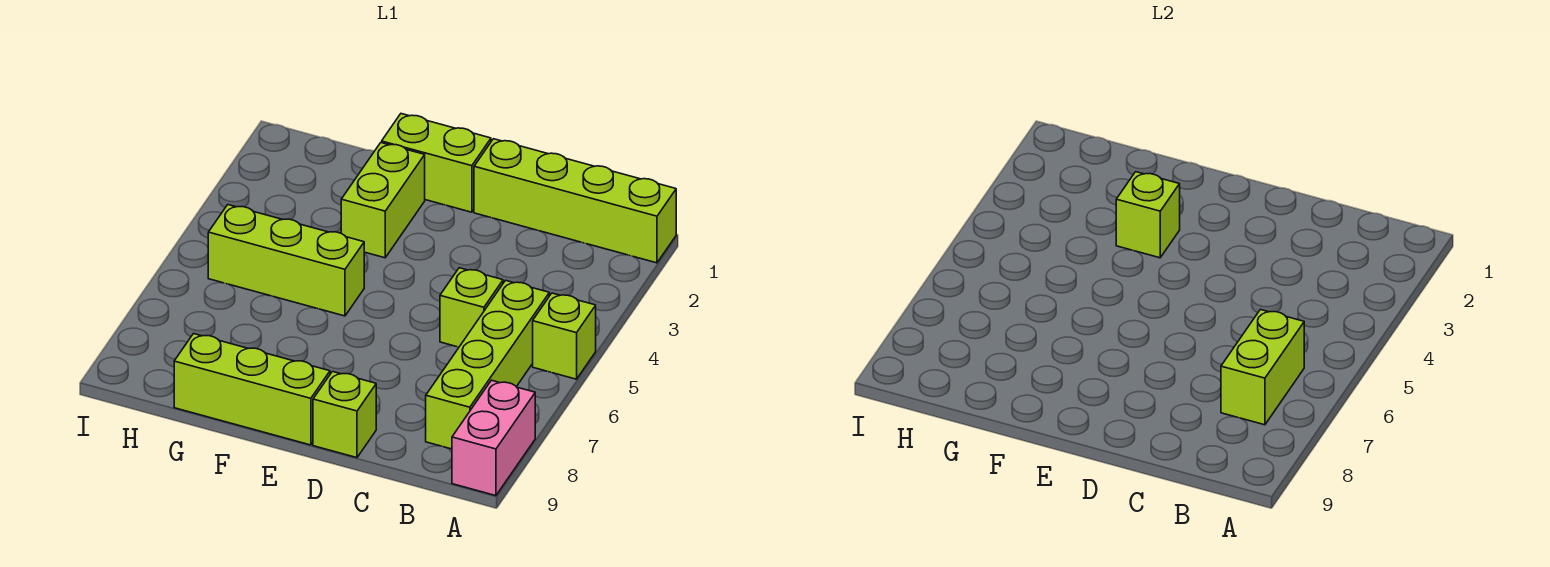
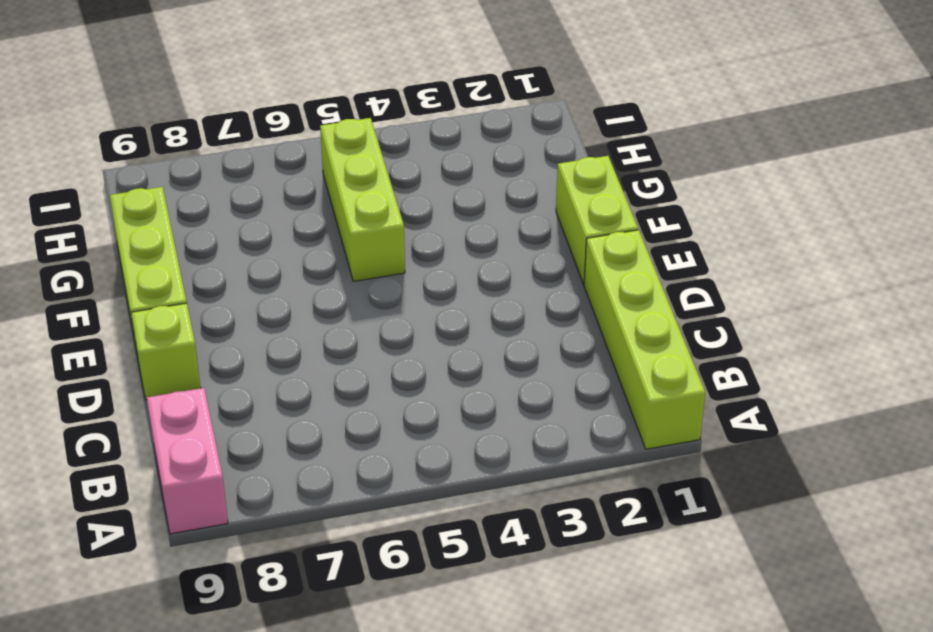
pink brick A9:B9 level 1 -> pink brick A8:A9 level 1
none -> lime brick A5 level 1
none -> lime brick B5:B8 level 1
none -> lime brick C5 level 1

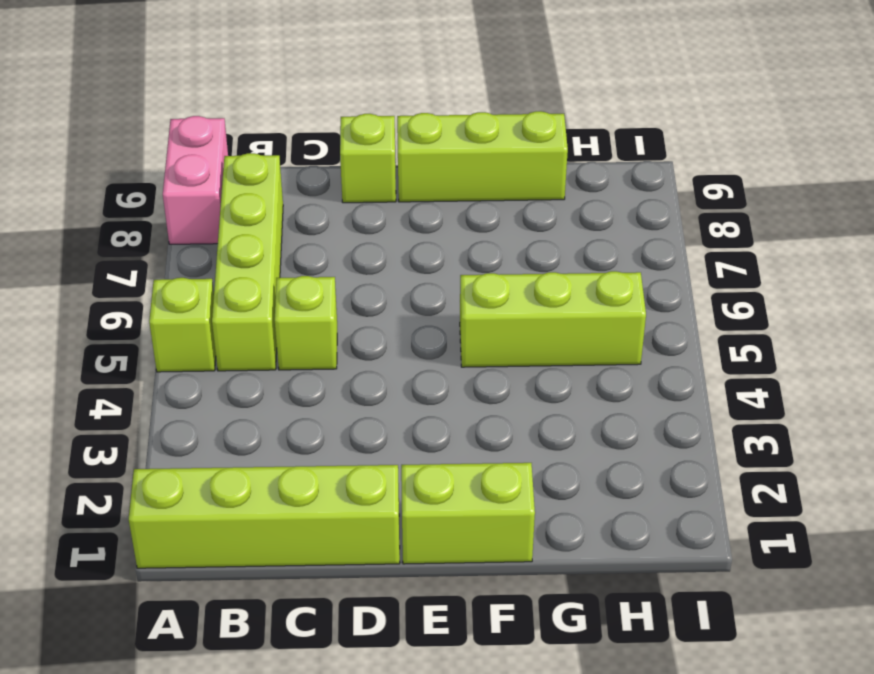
none -> lime brick F2:F3 level 1
none -> lime brick B6:B7 level 2
none -> lime brick F3 level 2

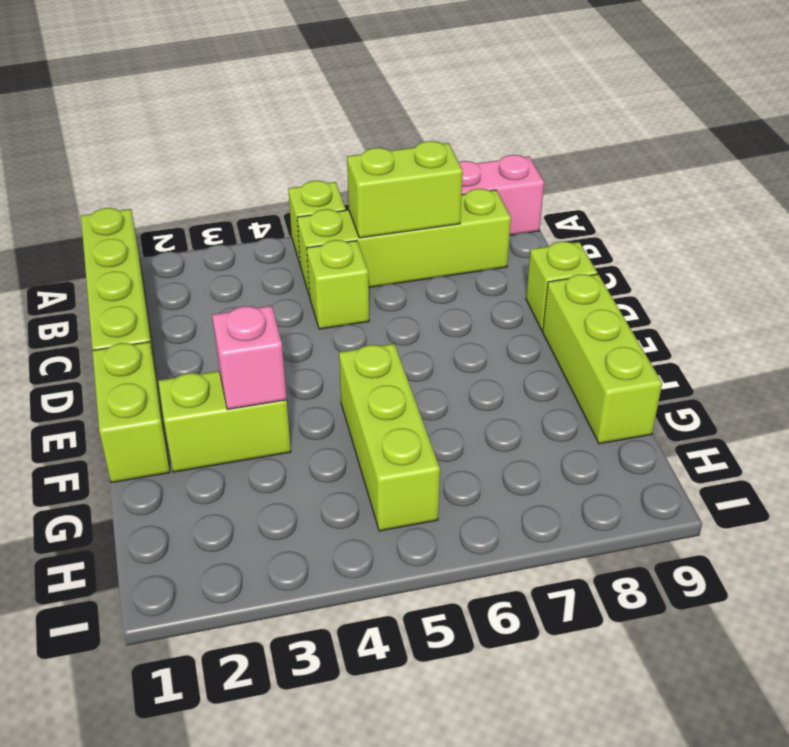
pink brick F3 level 2 -> lime brick F3 level 2

